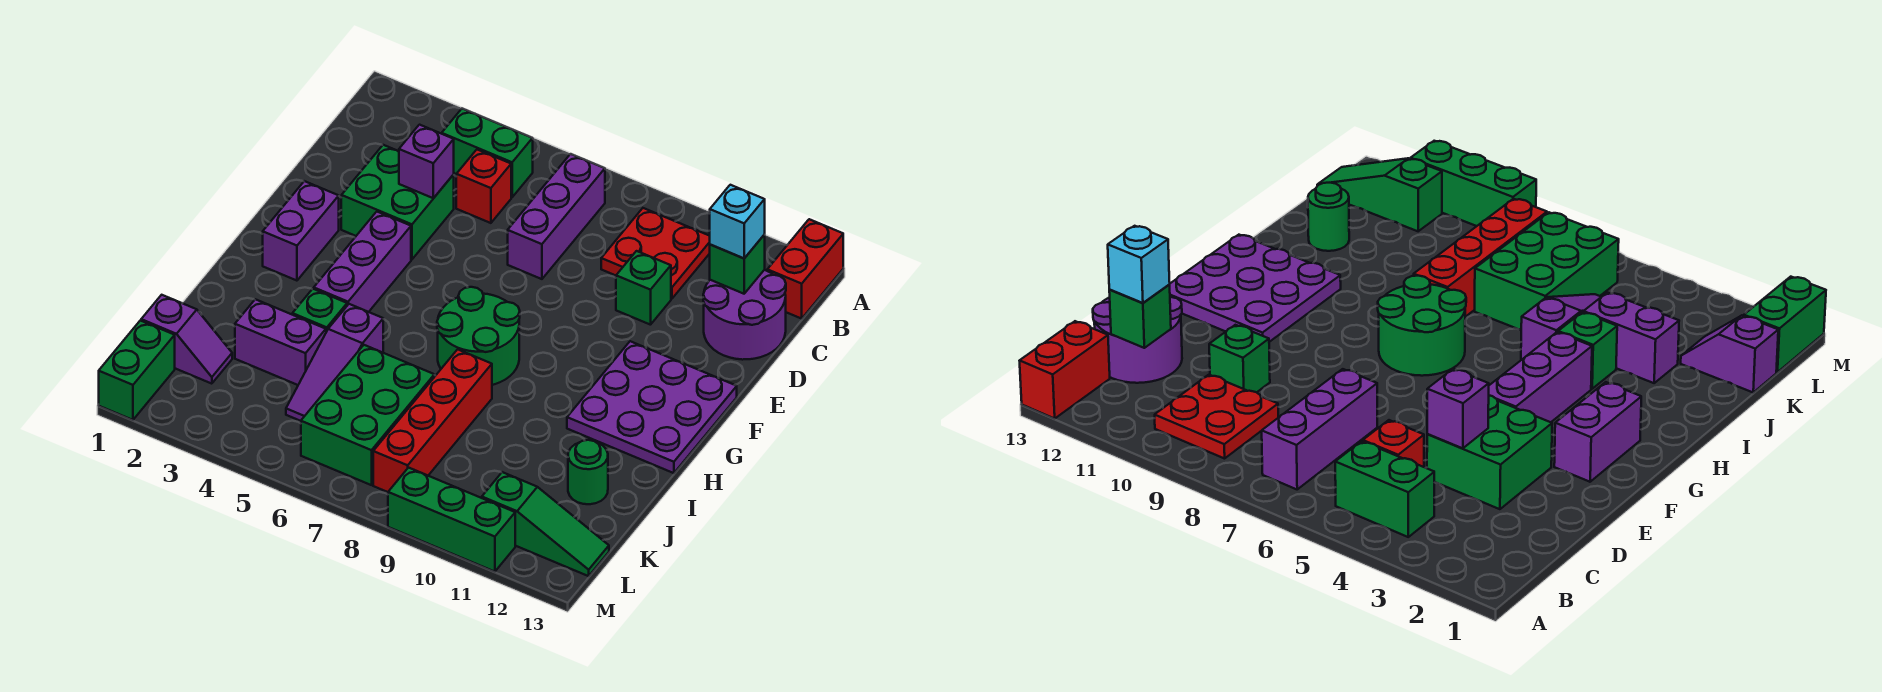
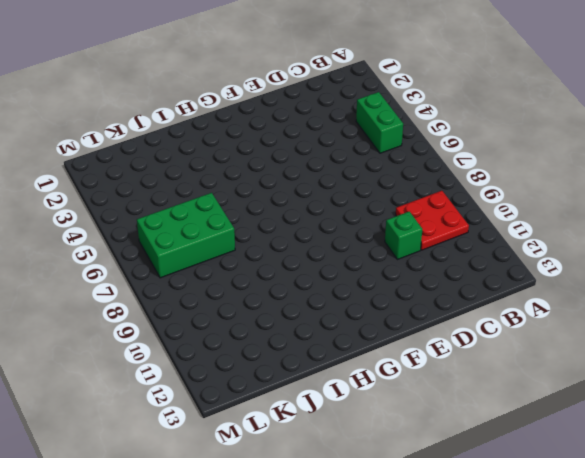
none -> red brick A13:B13 level 1
none -> purple brick B7:D7 level 1
none -> red brick C5 level 1

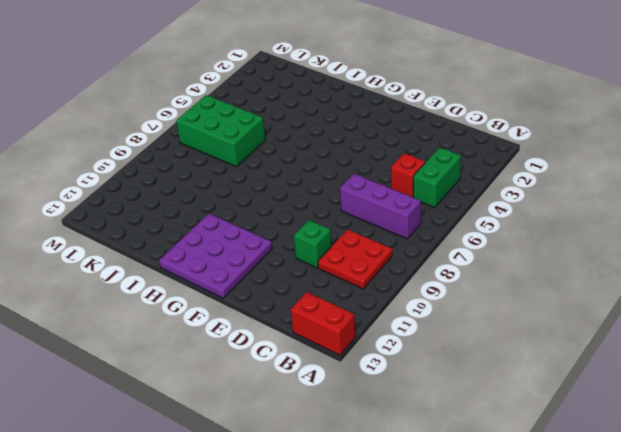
none -> purple round brick C12:D13 level 1
none -> green brick D3:E4 level 1
none -> purple brick F2:G2 level 1

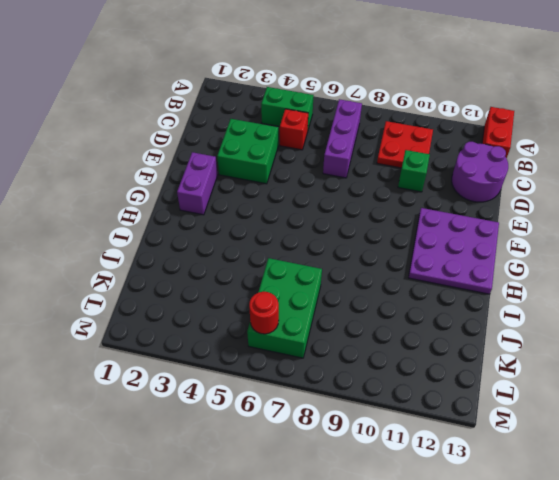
red round brick L6 level 2 -> none
none -> purple brick F4:H4 level 1
none -> green round brick G7:H8 level 1
none -> green brick I4 level 1

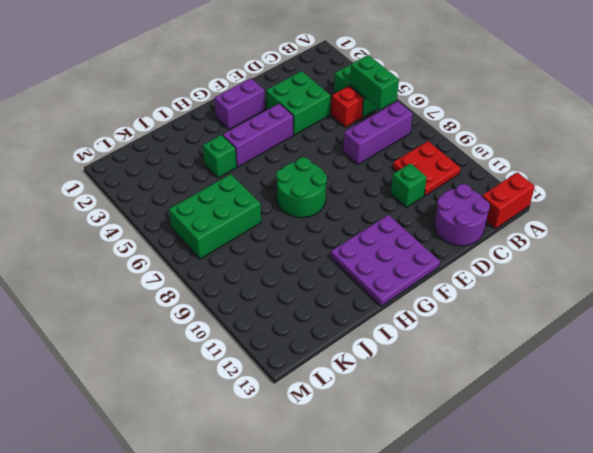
green brick B5:B6 level 2 -> green brick L1:M1 level 1
none -> purple slope I5:K5 level 1 top I
none -> red brick I8:L8 level 1
none -> purple brick J3:J4 level 1

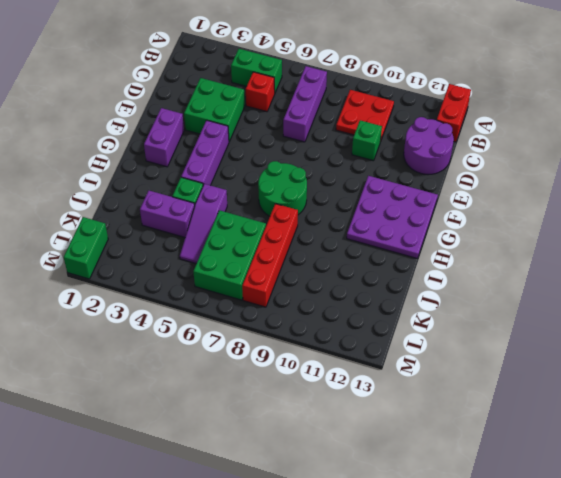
none -> green round brick J12 level 1
none -> purple slope K1:K2 level 1 top 1
none -> green slope L11:L13 level 1 top 11

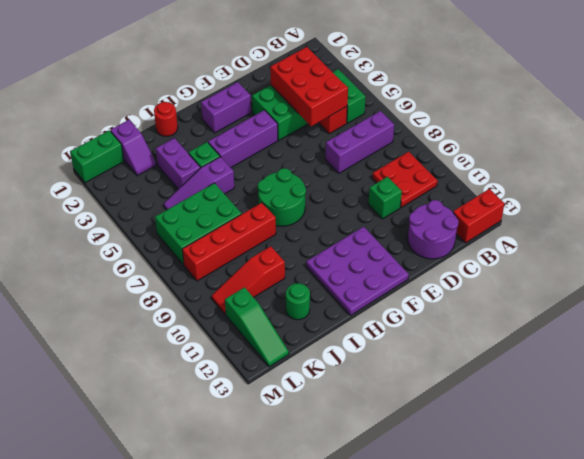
red brick C3:D5 level 2 -> purple brick D4 level 2
red round brick I1 level 1 -> none
red slope J10:L10 level 1 top J -> none
none -> green brick M9:M11 level 1
none -> green brick C12 level 2
none -> cyan brick C12 level 3

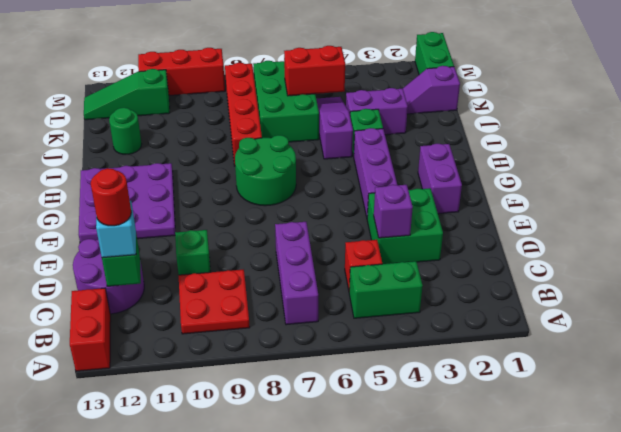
red round brick C12 level 4 -> none
red brick K5:K6 level 2 -> none
red brick M9:M11 level 1 -> green brick M9:M11 level 1

